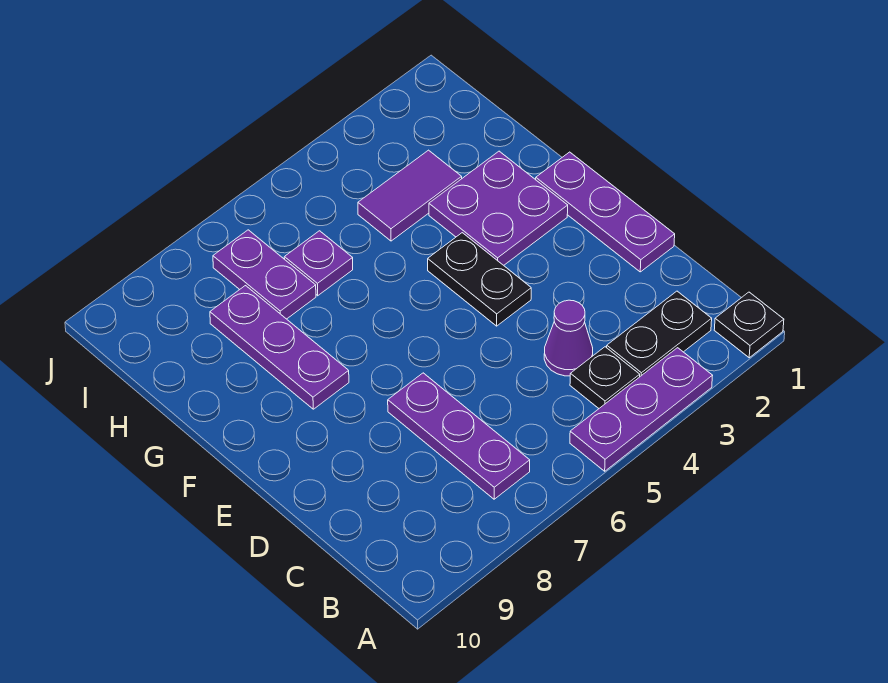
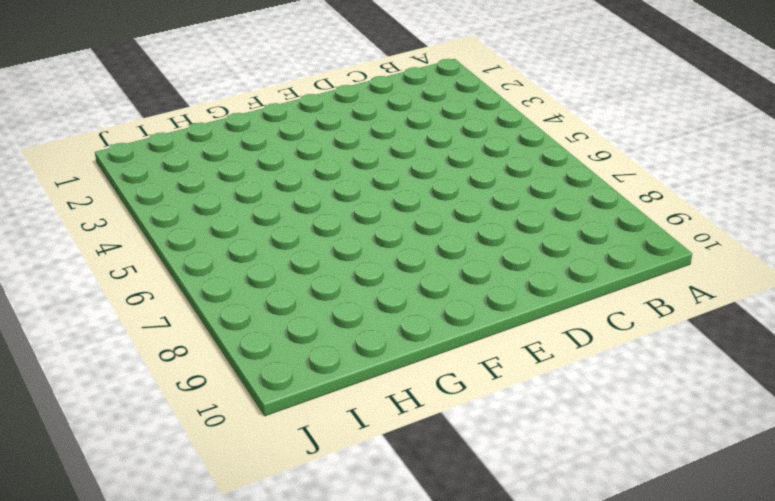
none -> black plate A1 level 1
none -> purple plate A3:A5 level 1
none -> black plate B2:B3 level 1

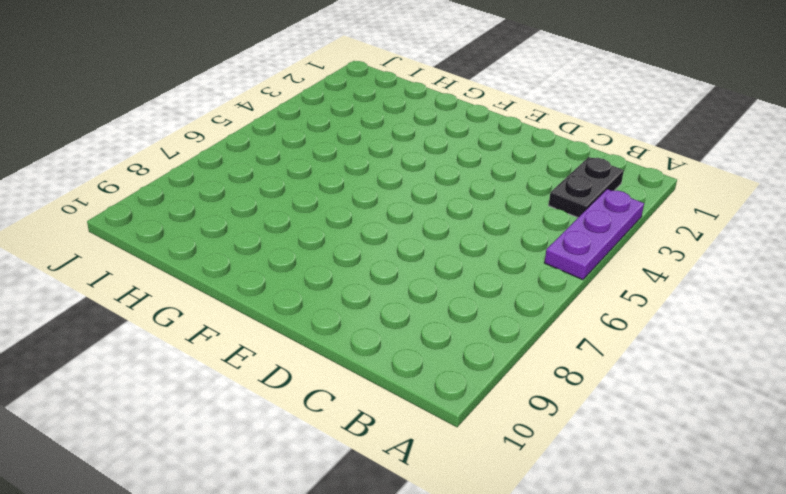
none -> black plate A1 level 1
none -> black plate B4 level 1
none -> purple plate B7:D7 level 1

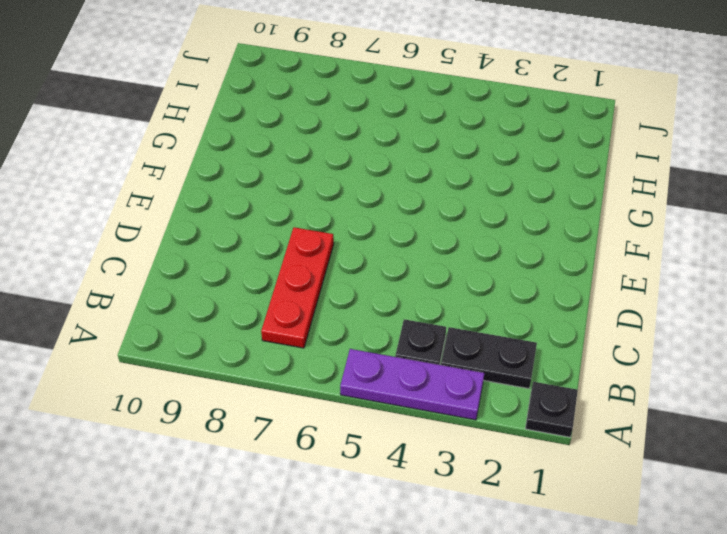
red plate B7:D7 level 1 -> purple plate B7:D7 level 1
none -> purple cone C4 level 1
none -> purple plate D1:F1 level 1
none -> black plate E4:F4 level 1

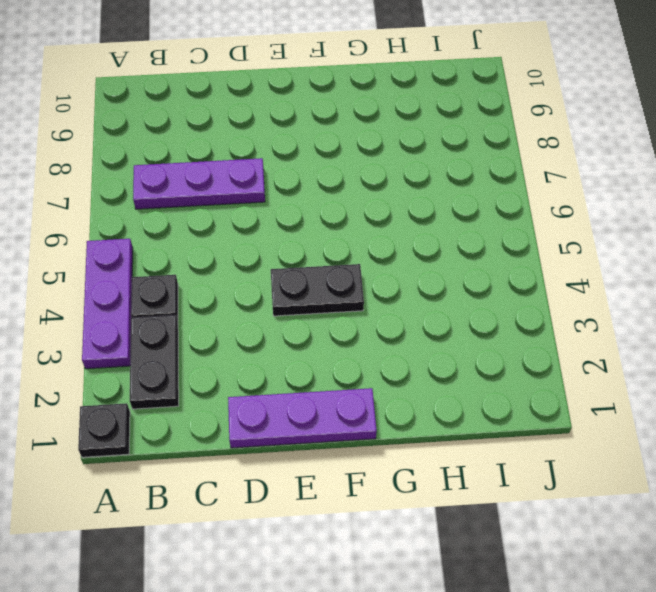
none -> purple cone C4 level 1
none -> purple plate F2:G3 level 1
none -> purple plate F8:H8 level 1

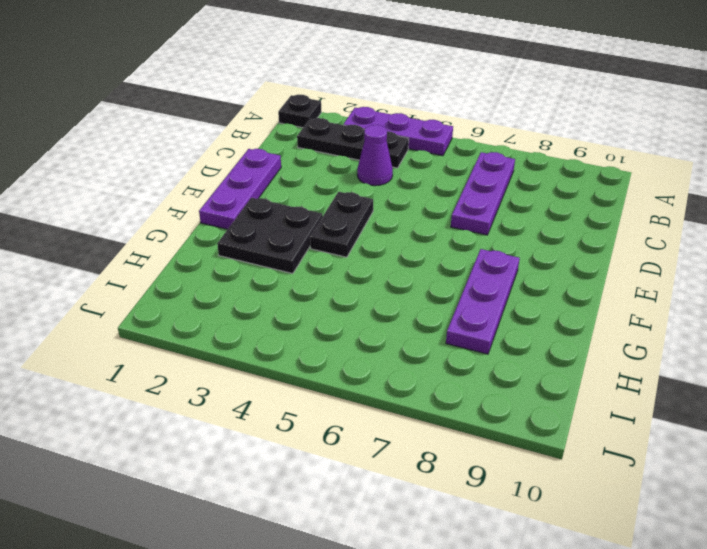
black plate F2:G3 level 1 -> purple plate F2:G3 level 1
none -> purple tile H3:H4 level 1
none -> purple plate H6 level 1
none -> purple plate H7:I7 level 1

